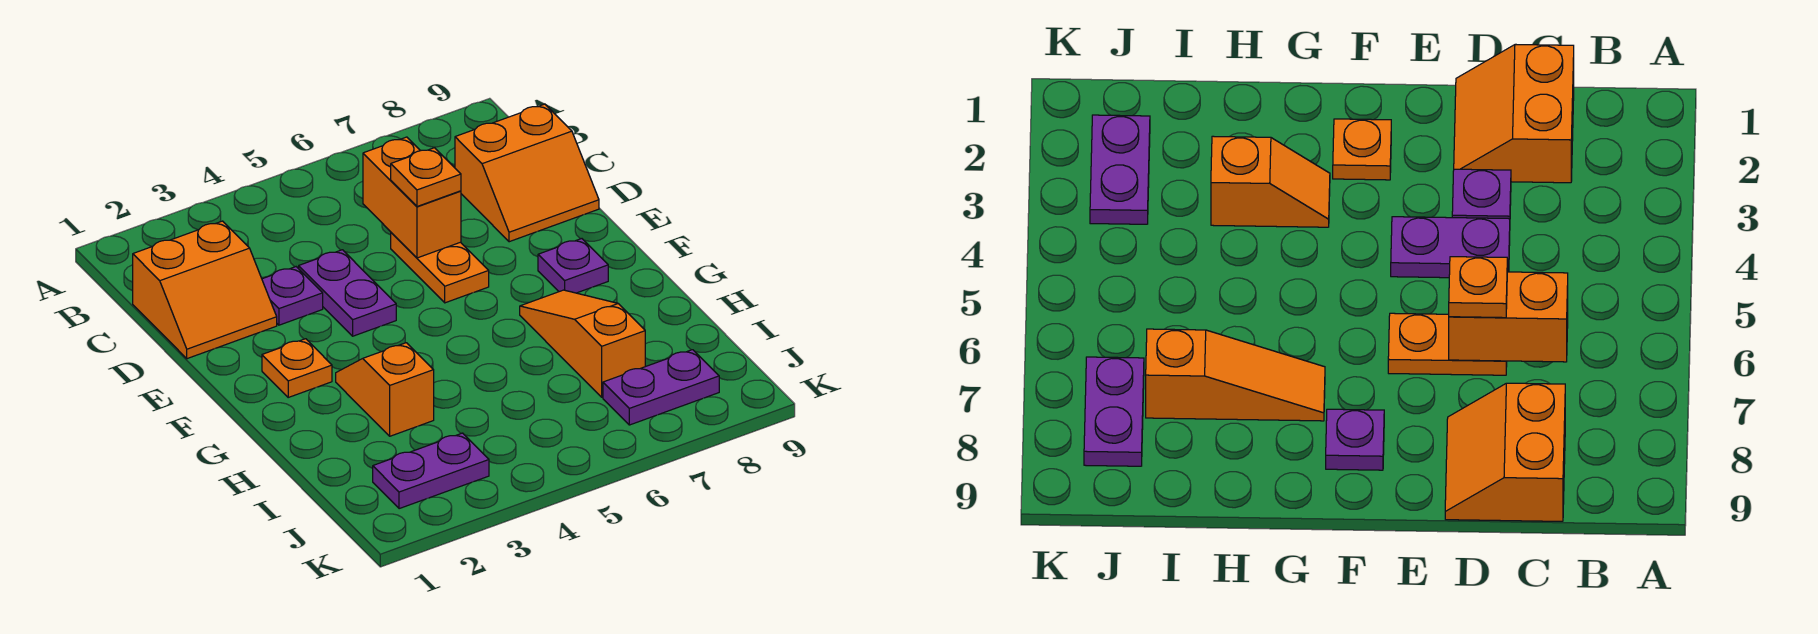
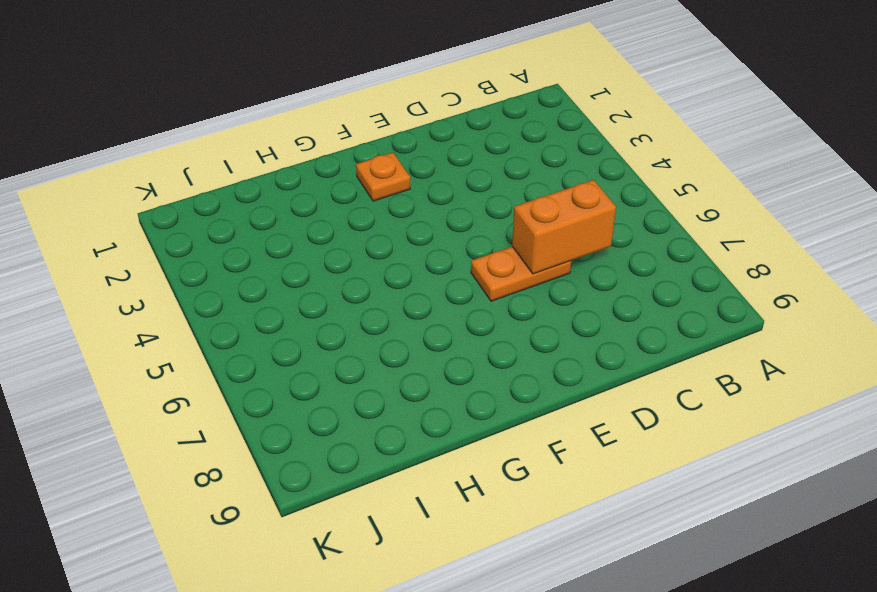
none -> orange slope C1:D2 level 1 top C
none -> orange slope C8:D9 level 1 top C
none -> purple plate D3 level 1

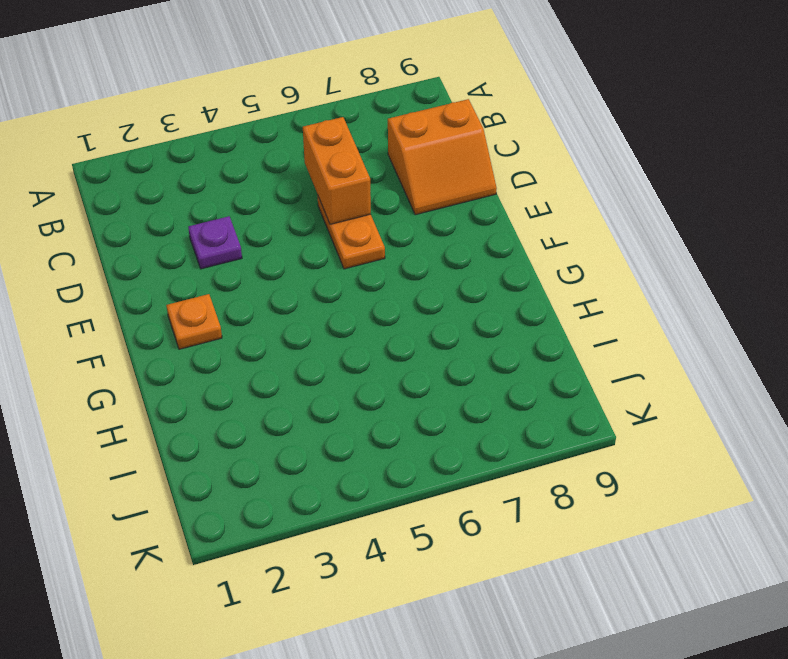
none -> orange slope C1:D2 level 1 top C
none -> purple plate D4:E4 level 1
none -> purple plate F8 level 1

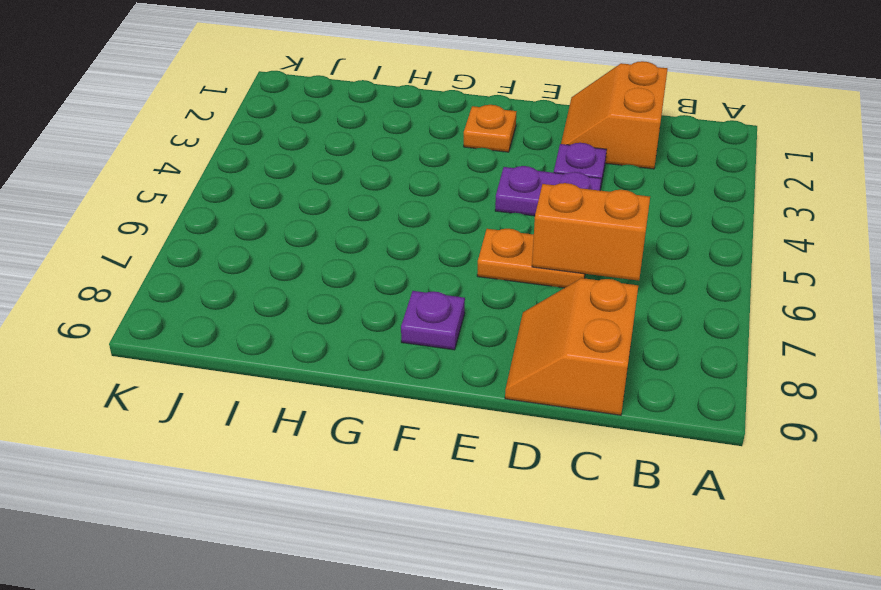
none -> orange slope G3:H3 level 1 top H
none -> orange slope G7:I7 level 1 top I
none -> purple plate J2:J3 level 1

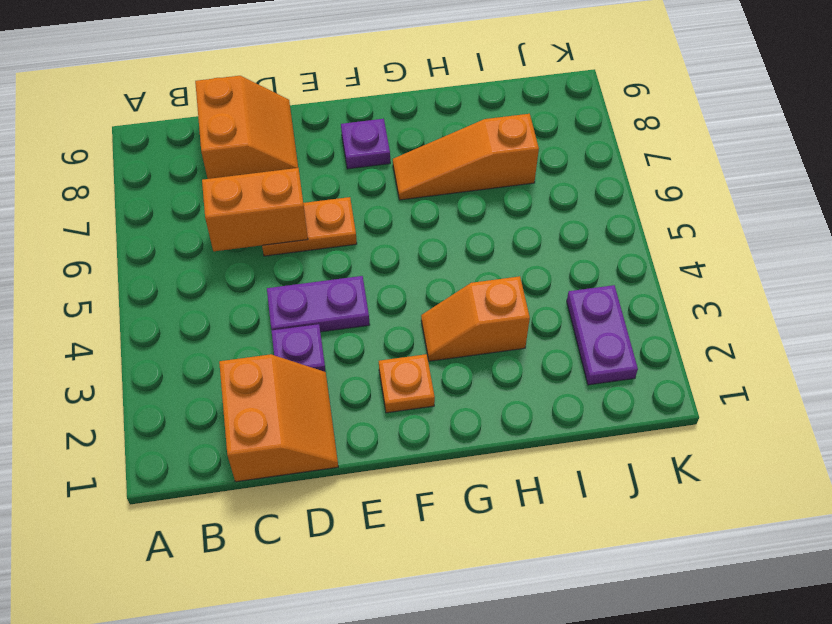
none -> purple plate J7:J8 level 1
none -> orange plate D6 level 3

